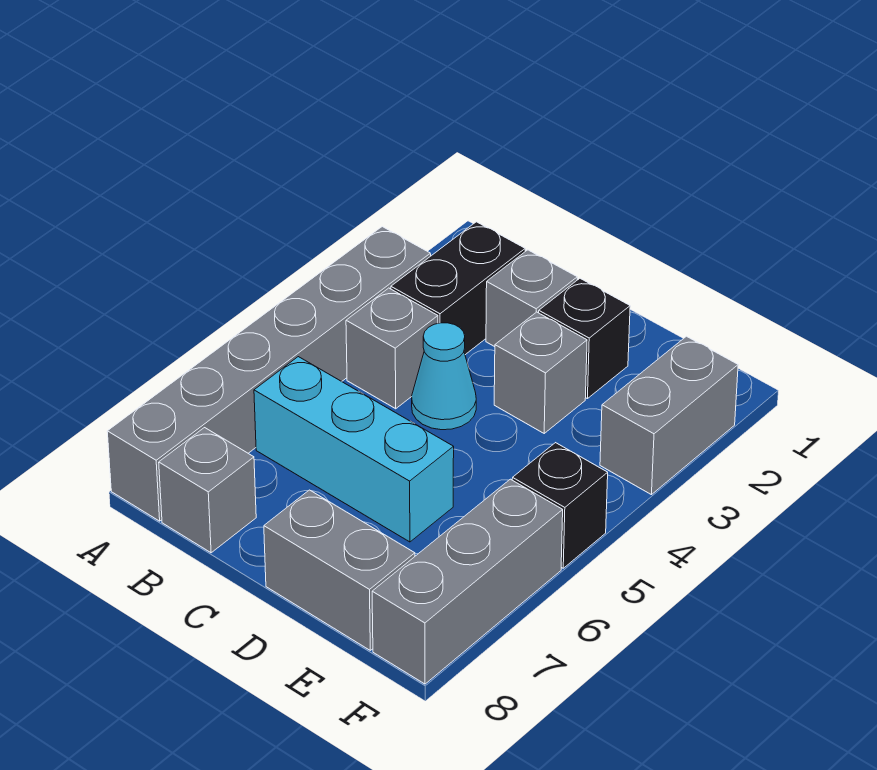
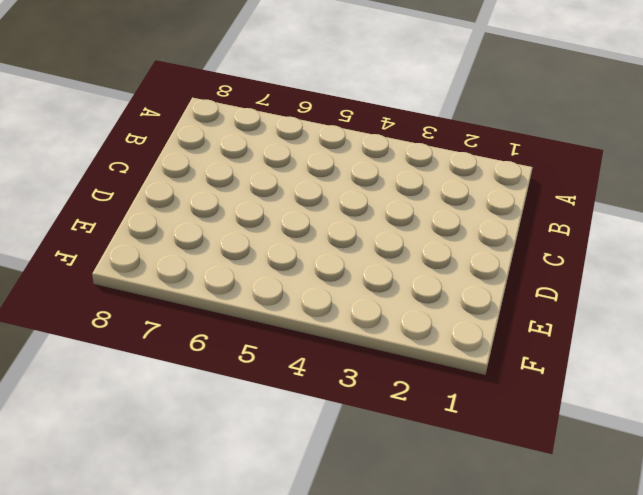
none -> grey brick A3:A8 level 1
none -> black brick B2:B3 level 1
none -> grey brick B4 level 1

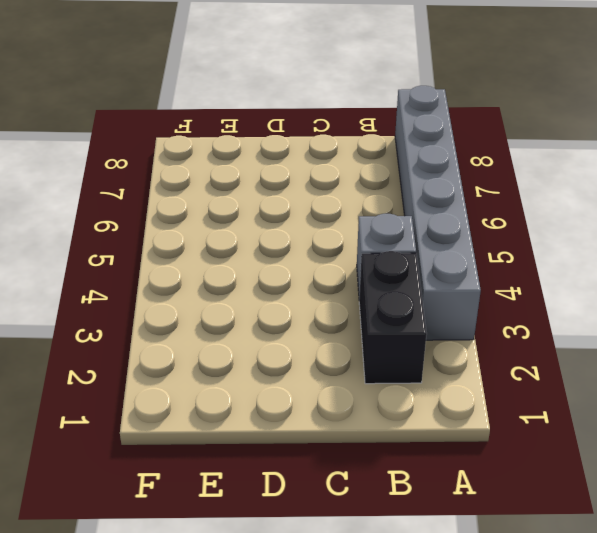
none -> cyan brick B6:D6 level 1
none -> grey brick B8 level 1
none -> grey brick C2 level 1

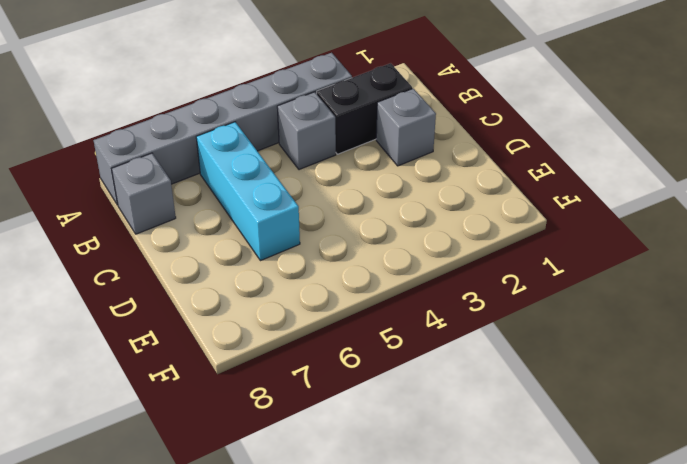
none -> cyan cone C4 level 1
none -> black brick D2 level 1
none -> grey brick D3 level 1

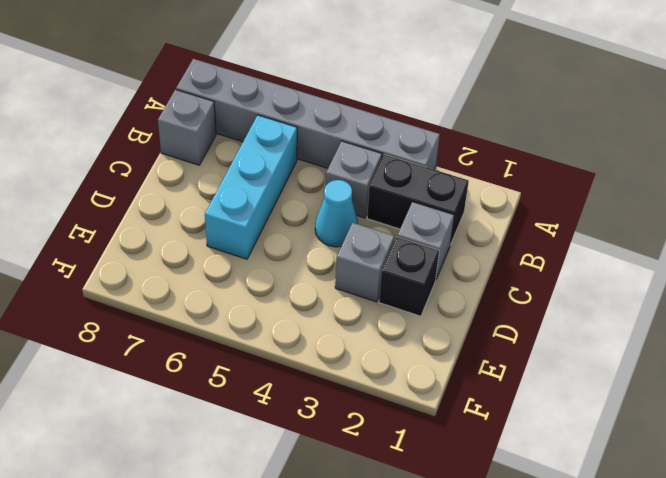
none -> grey brick D8:E8 level 1
none -> grey brick F2:F3 level 1
none -> black brick F5 level 1

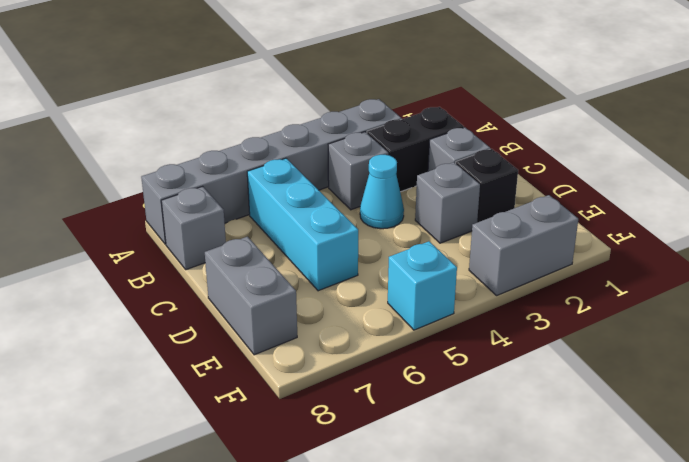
cyan brick F5 level 1 -> black brick F5 level 1
none -> grey brick F6:F8 level 1

